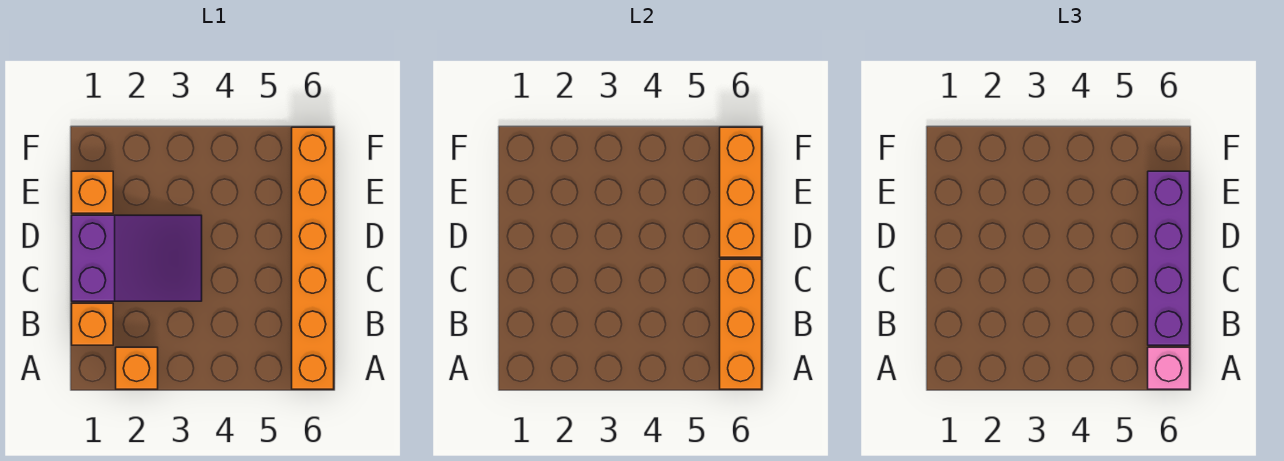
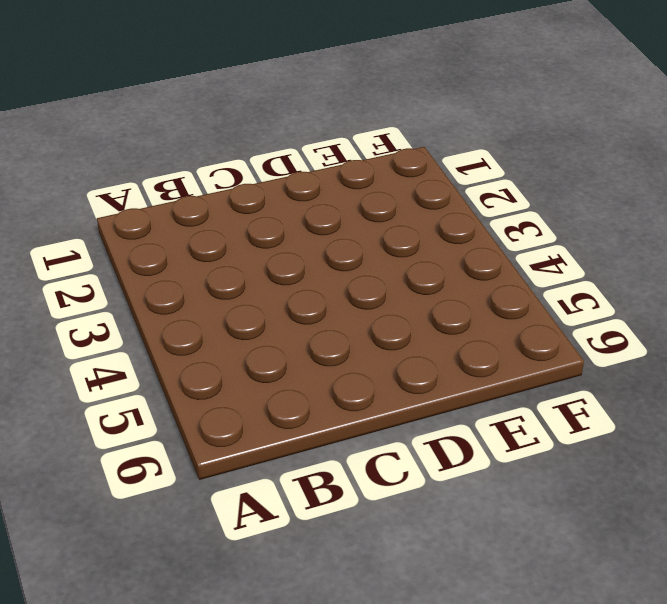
none -> orange brick A2 level 1
none -> orange brick A6:F6 level 1

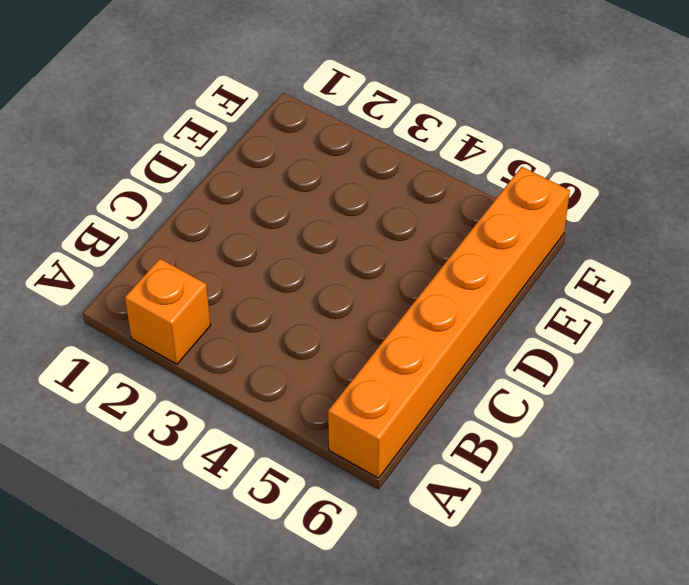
none -> orange brick B1 level 1
none -> purple slope C1:D3 level 1 top 1

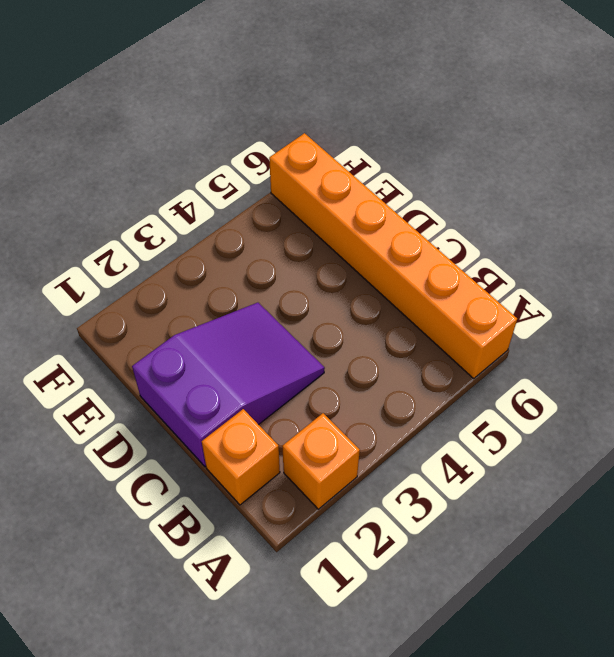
none -> orange brick E1 level 1
none -> orange brick A6:C6 level 2

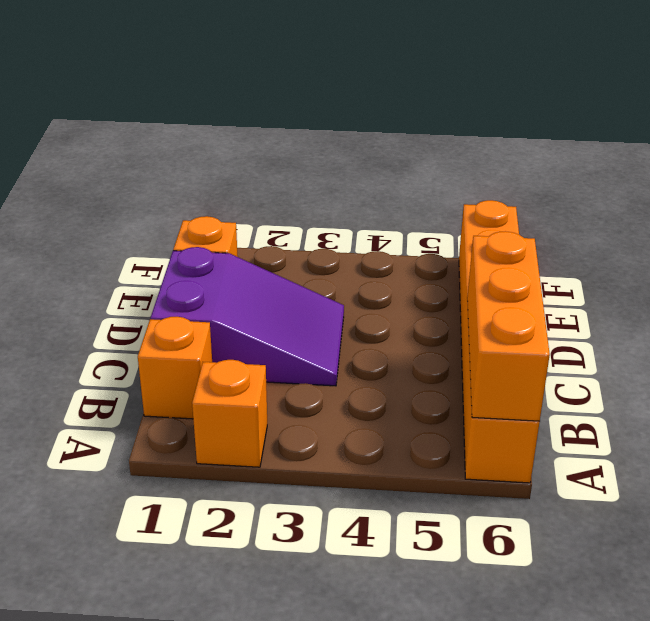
none -> orange brick D6:F6 level 2
none -> pink brick A6 level 3

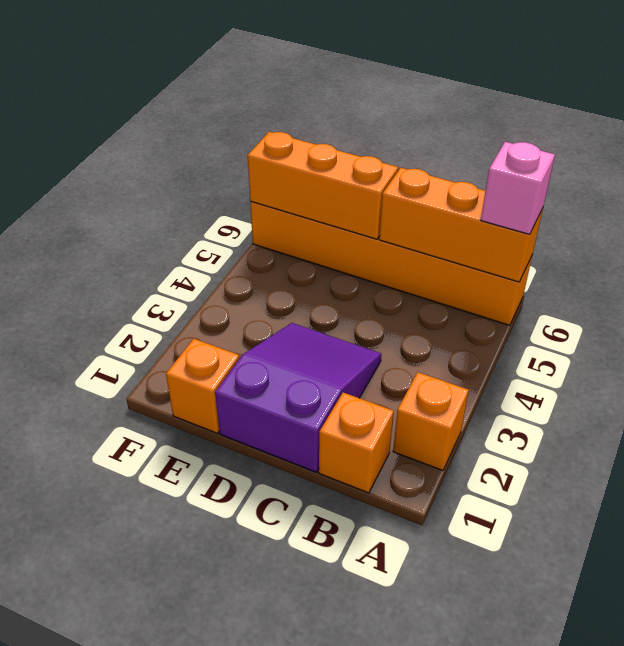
none -> purple brick B6:E6 level 3

